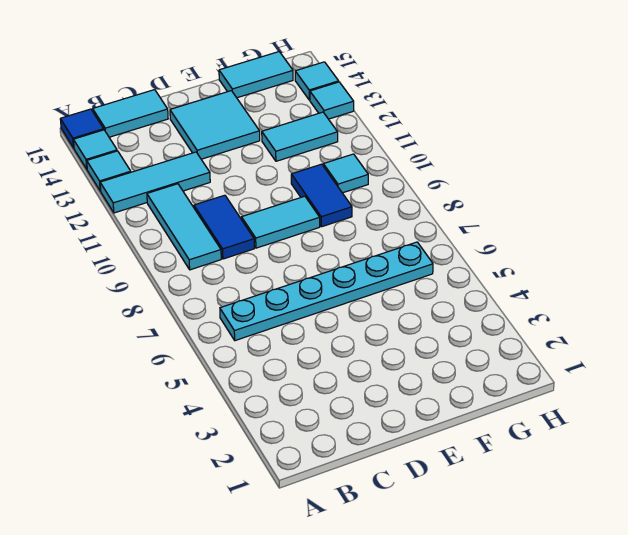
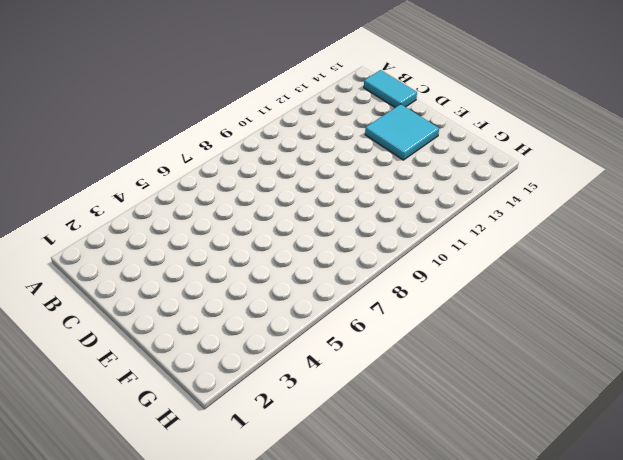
none -> cyan tile A12:C12 level 1
none -> cyan tile A13 level 1
none -> cyan tile A14 level 1

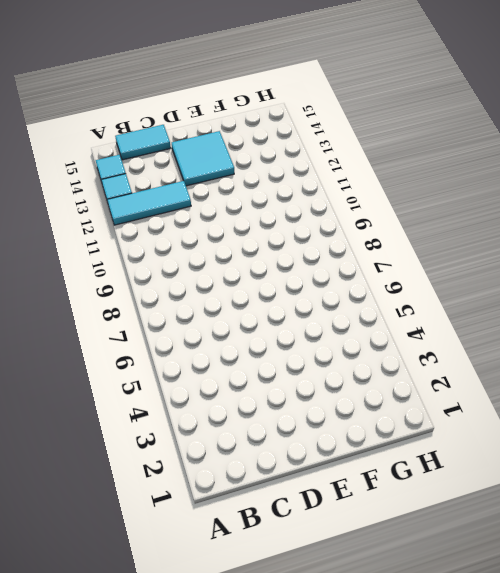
none -> blue tile A15 level 1
none -> cyan plate B6:G6 level 1
none -> cyan tile B9:B11 level 1

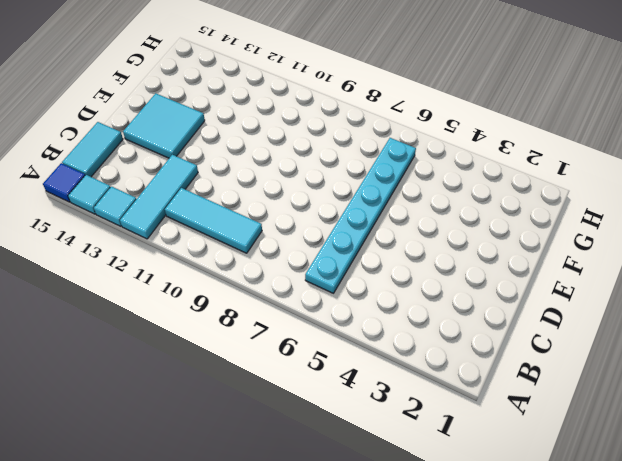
none -> blue tile C9:C10 level 1
none -> cyan tile D9:E9 level 1
none -> blue tile F9:F10 level 1

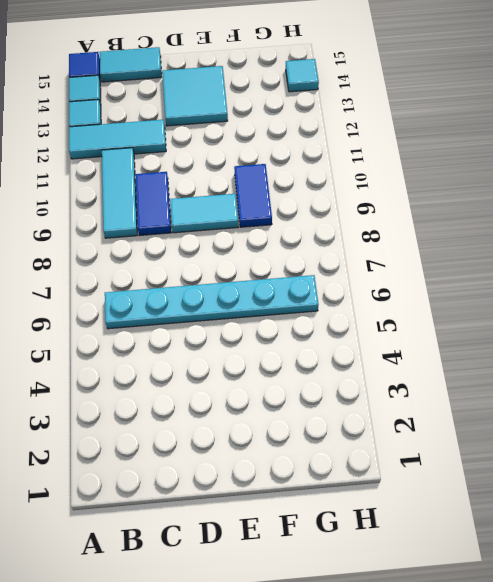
none -> cyan tile F12:G12 level 1
none -> cyan tile F15:G15 level 1
none -> cyan tile G10 level 1

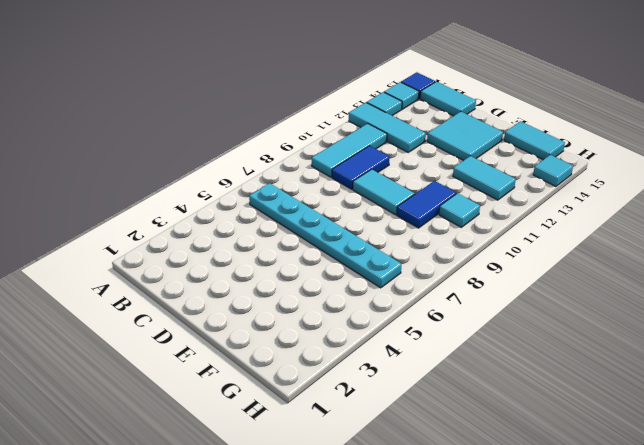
none -> cyan tile H13 level 1

